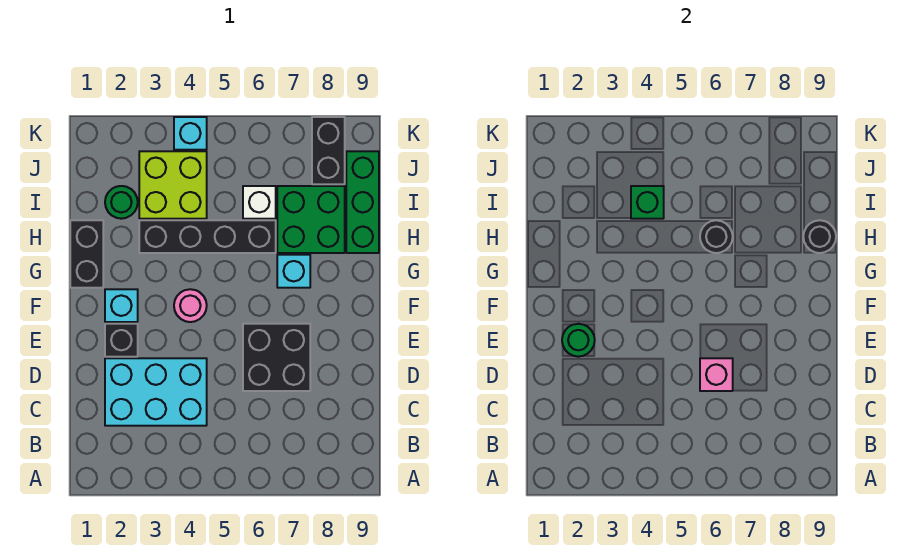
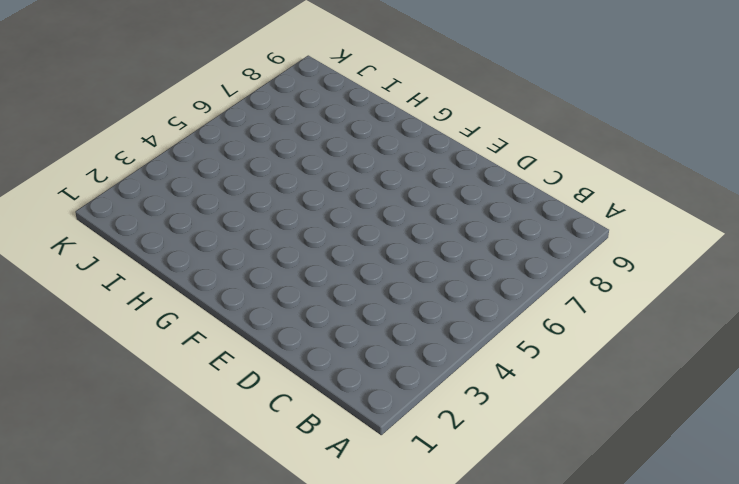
none -> cyan brick C2:D4 level 1
none -> black brick D6:E7 level 1
none -> black brick E2 level 1

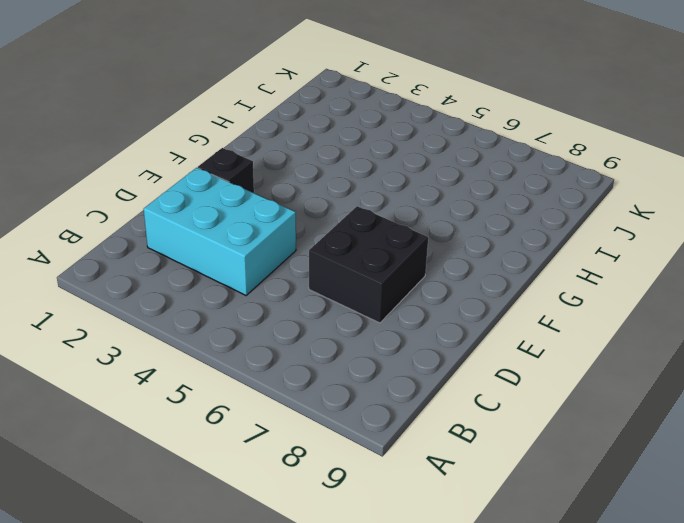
none -> cyan brick F2 level 1
none -> pink round brick F4 level 1
none -> black brick G1:H1 level 1

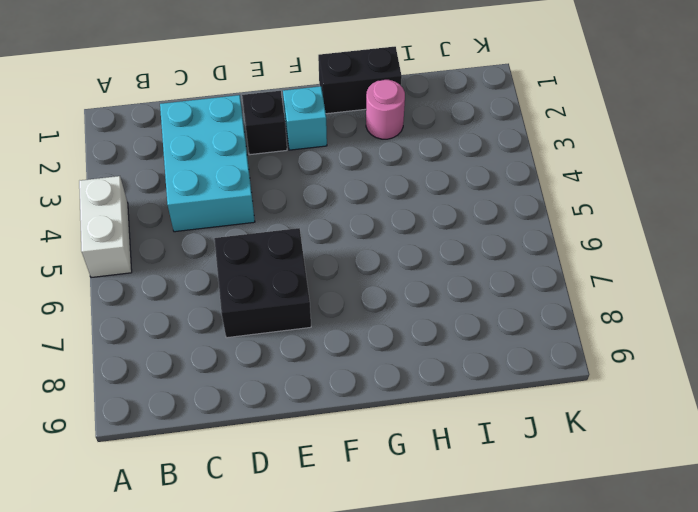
white brick A4:A5 level 1 -> none
pink round brick H2 level 1 -> pink round brick F4 level 1
none -> cyan brick G7 level 1
none -> black brick H3:H6 level 1
none -> green brick H7:I8 level 1

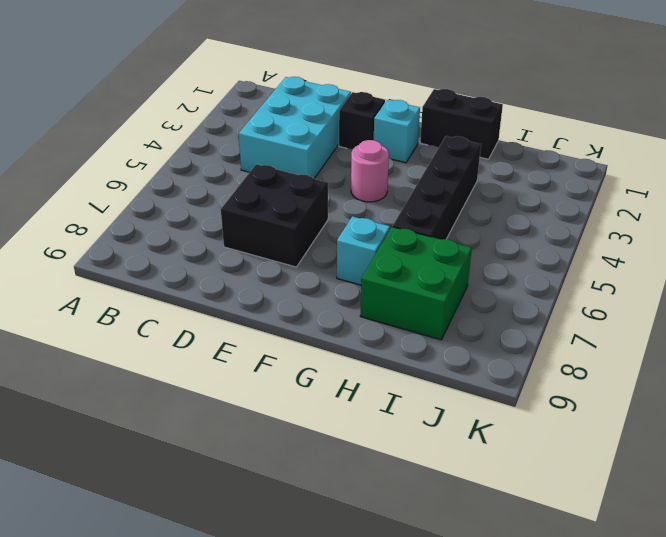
none -> green brick H9:J9 level 1
none -> green round brick I2 level 1
none -> lime brick I3:J4 level 1

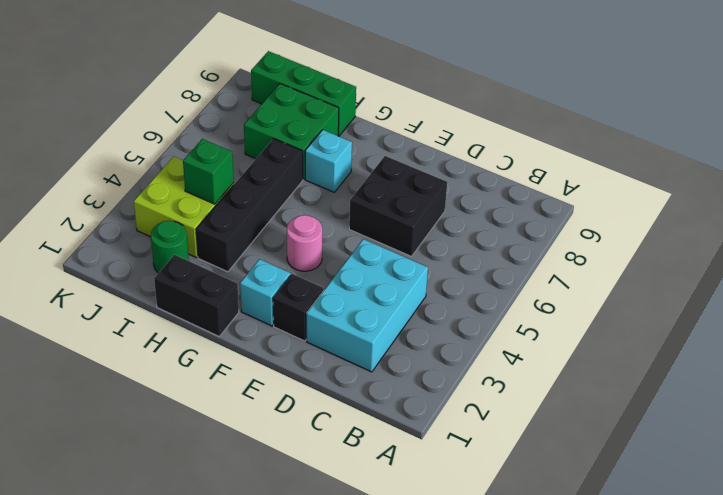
none -> white brick I6 level 1
none -> black brick J8:K8 level 1
none -> cyan brick K4 level 1

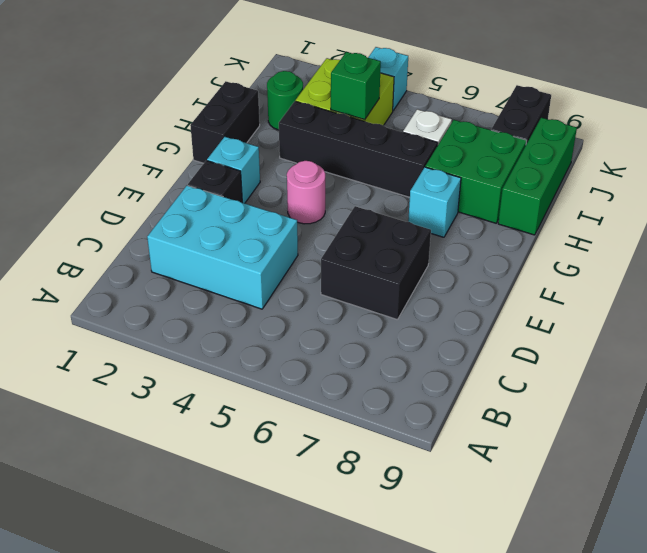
none -> pink brick D6 level 2
none -> green round brick E2 level 2
none -> black round brick H6 level 2

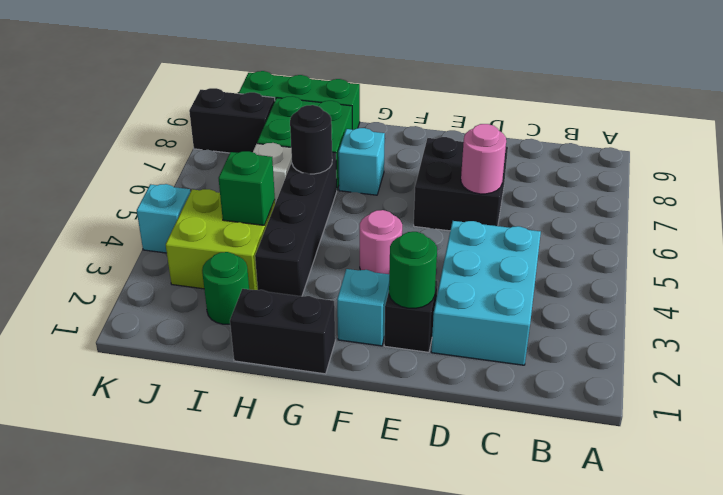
pink round brick D6 level 2 -> pink brick D6 level 2
none -> black round brick H9 level 2

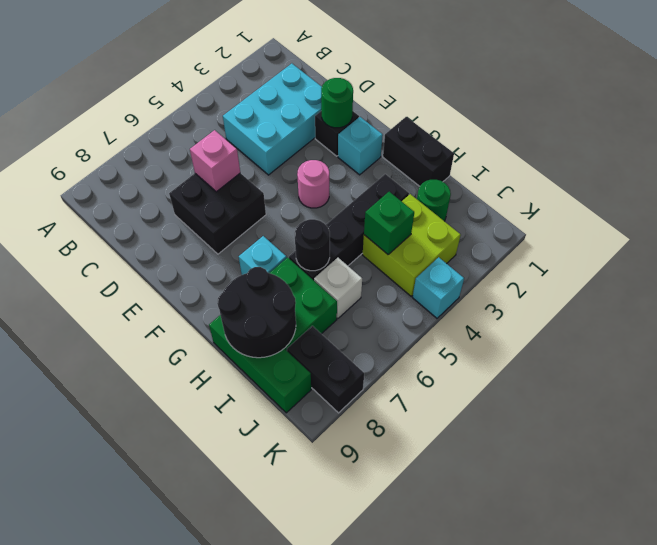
black round brick H8:I9 level 2 -> black round brick H9 level 2

